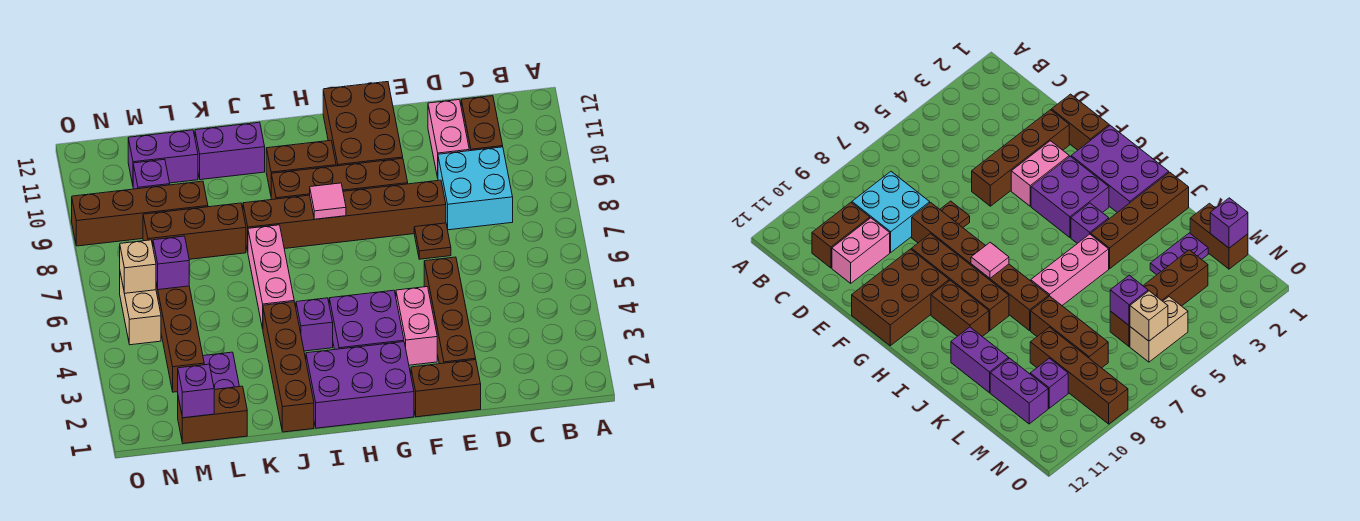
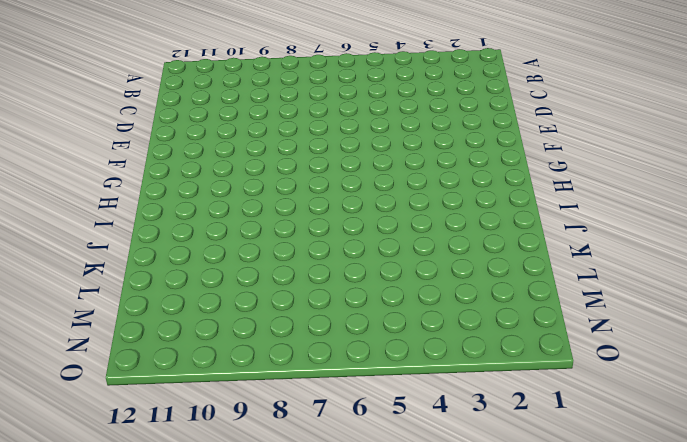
none -> cyan brick C8:D9 level 1
none -> brown brick C10:C11 level 1
none -> pink brick D10:D11 level 1

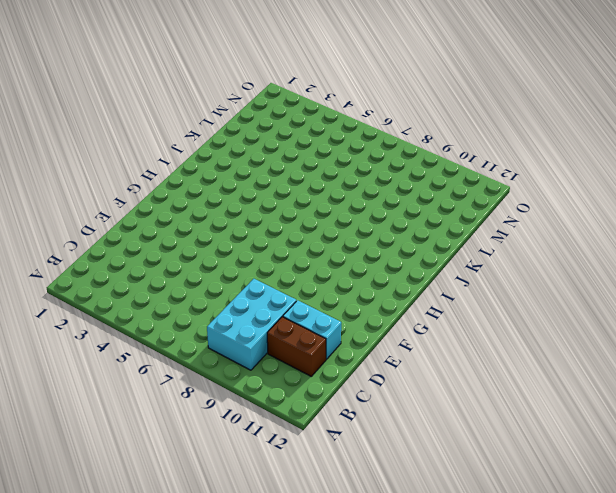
cyan brick B8:D9 level 1 -> cyan brick C8:D9 level 1
cyan brick D10:D11 level 1 -> pink brick D10:D11 level 1
none -> brown brick E1:F1 level 1
none -> brown brick E2:E5 level 1
none -> brown plate E7 level 1

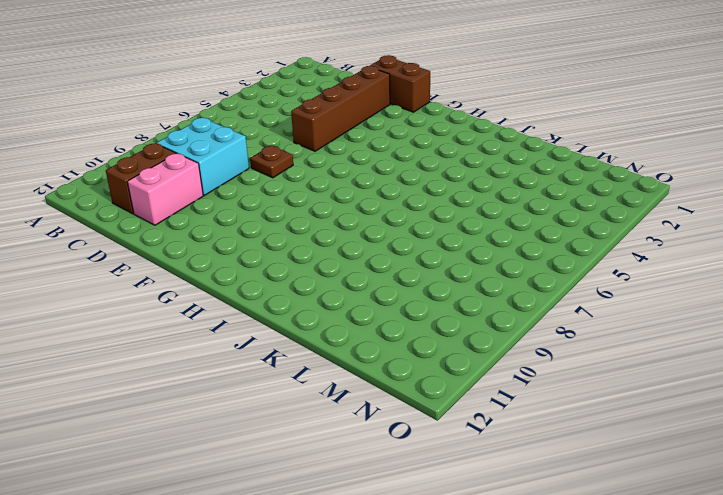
none -> brown brick E8:J8 level 1
none -> pink brick F3:F4 level 1
none -> brown brick F9:I9 level 1

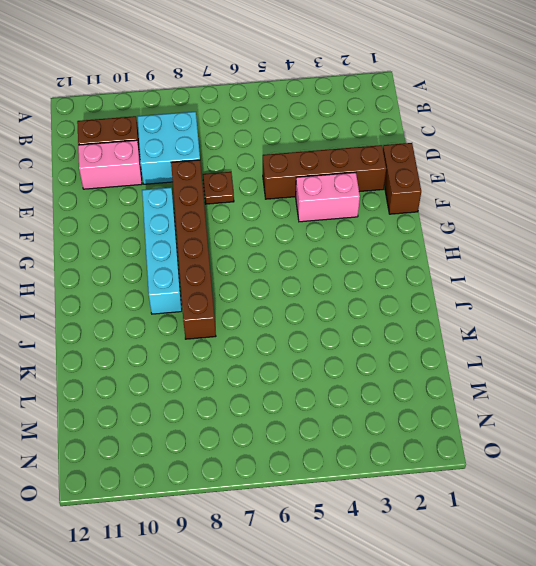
cyan brick F9:I9 level 1 -> brown brick F9:I9 level 1
none -> brown brick F10:G12 level 1
none -> purple brick G1:I2 level 1
none -> purple brick G3:H4 level 1

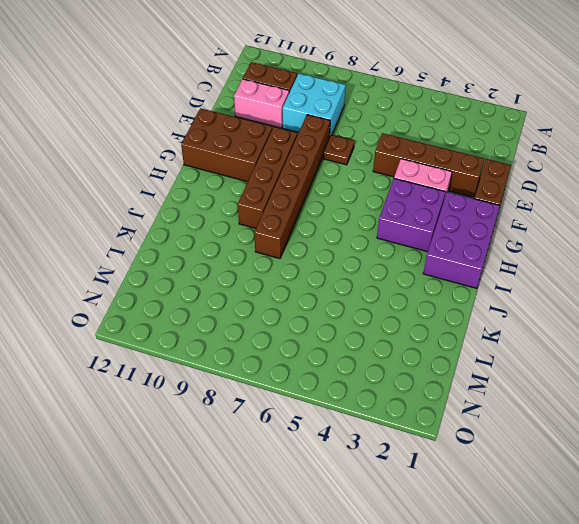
none -> brown brick H10:I10 level 1
none -> purple brick I4 level 1
none -> brown brick J1:J4 level 1

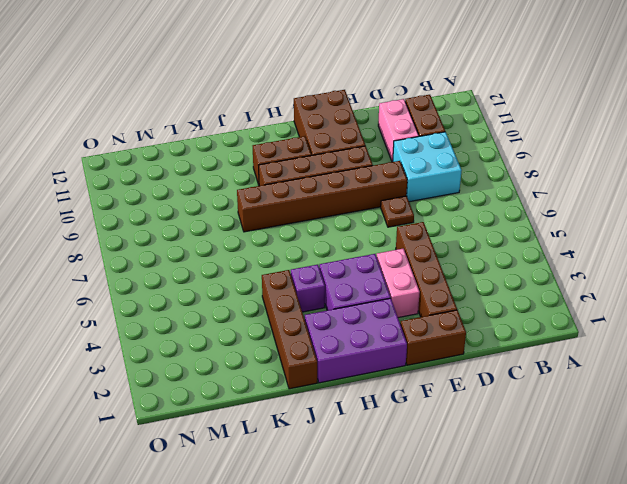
none -> pink brick J5:J7 level 1
none -> purple brick J11:K11 level 1
none -> brown brick K8:M8 level 1

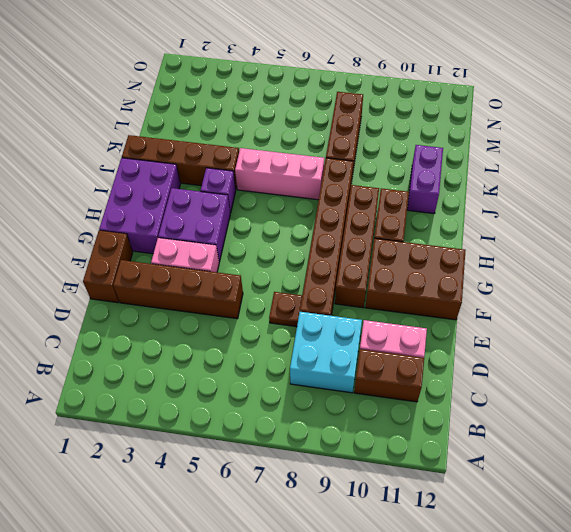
none -> brown brick L1:M1 level 1
none -> purple plate L2:L3 level 1
none -> brown brick L9:O9 level 1

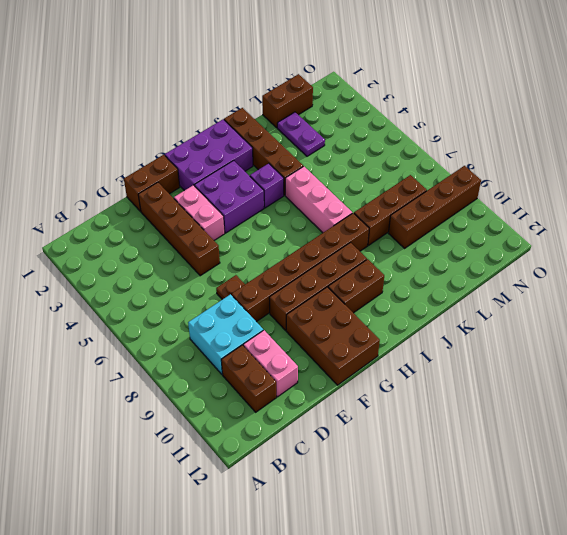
none -> purple brick J11:K11 level 1
none -> purple brick L11:M11 level 1
none -> brown brick M3:M6 level 1

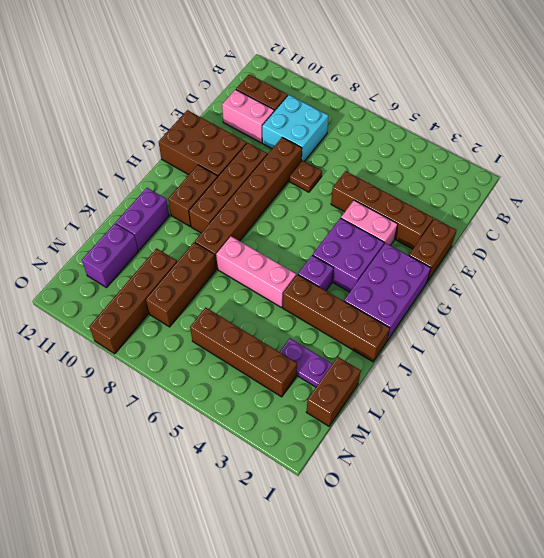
none -> purple brick M10 level 1
none -> tan brick N5:N6 level 1
none -> pink tile H8 level 2

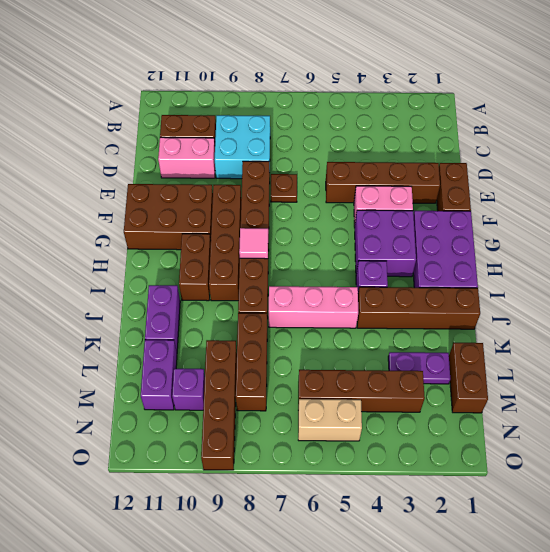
none -> purple brick M1 level 2
none -> purple brick M6 level 2
none -> tan brick N6 level 2

